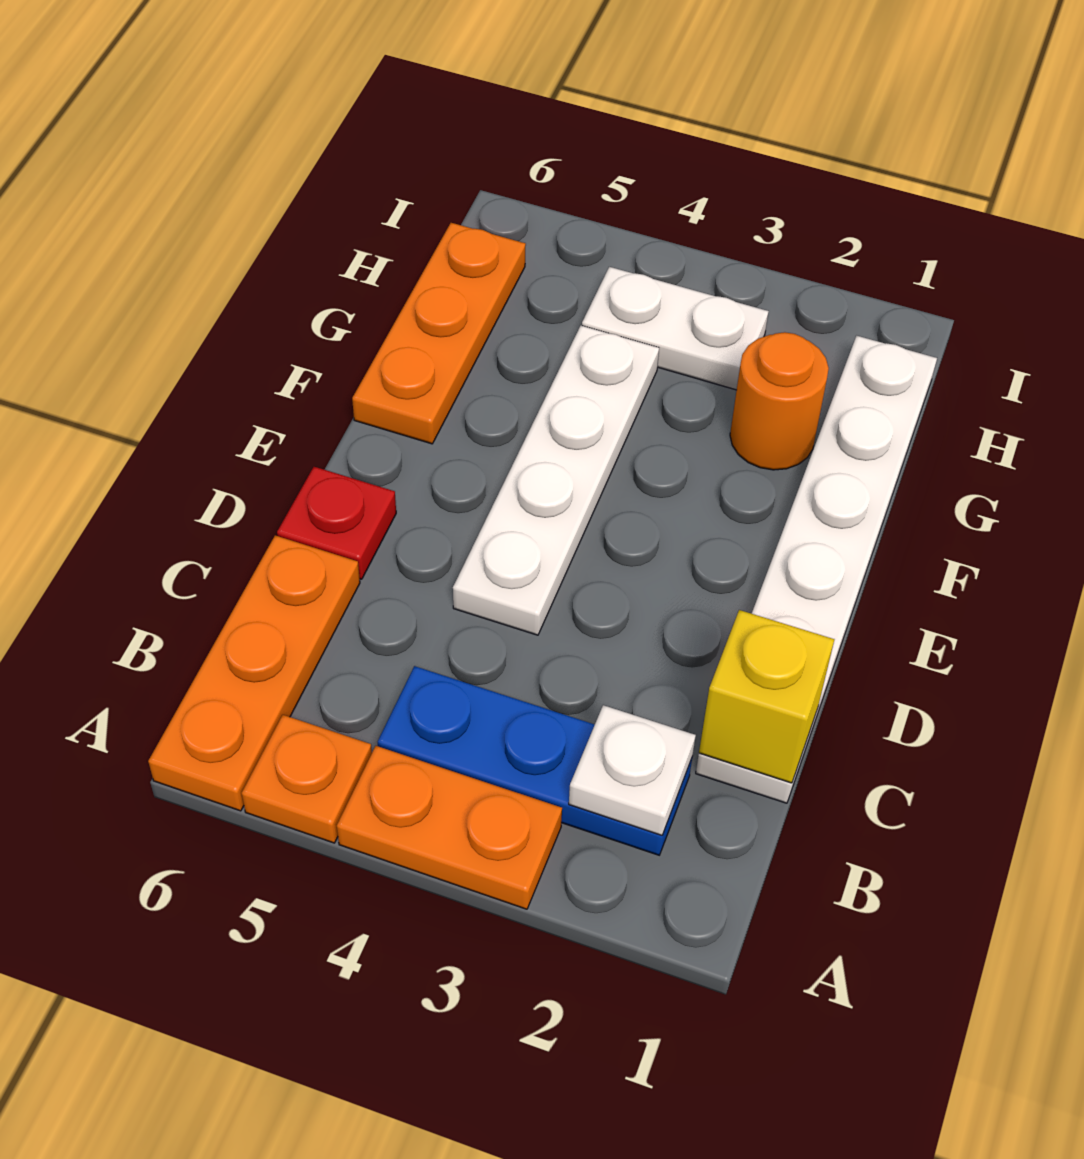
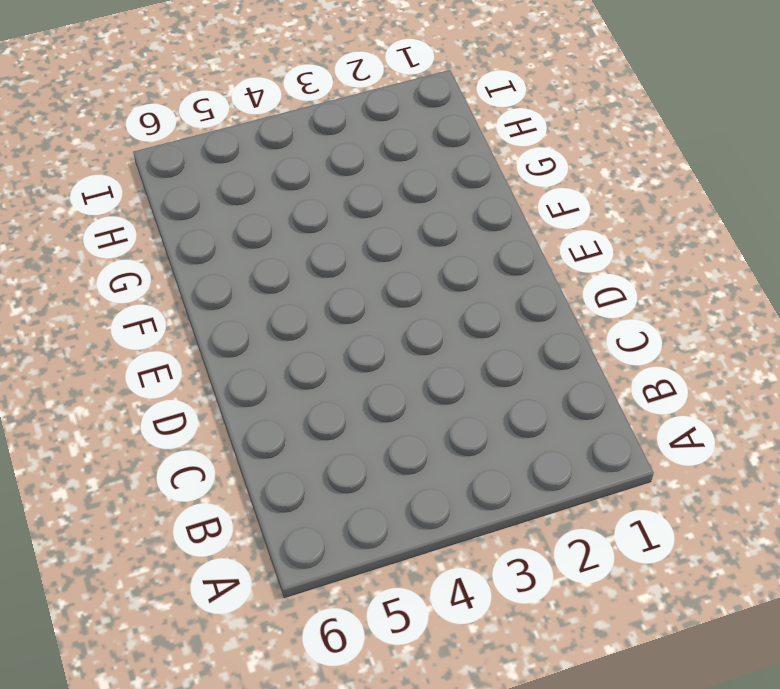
none -> orange plate A3:A4 level 1
none -> orange plate A5 level 1
none -> orange plate A6:C6 level 1

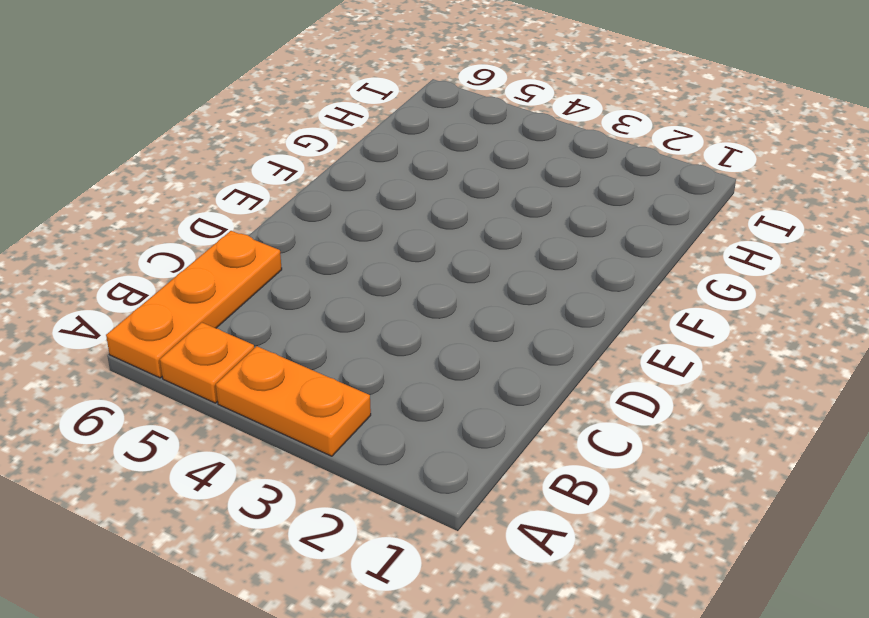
none -> blue plate B2:B4 level 1
none -> white plate C1:H1 level 1
none -> white plate D4:G4 level 1

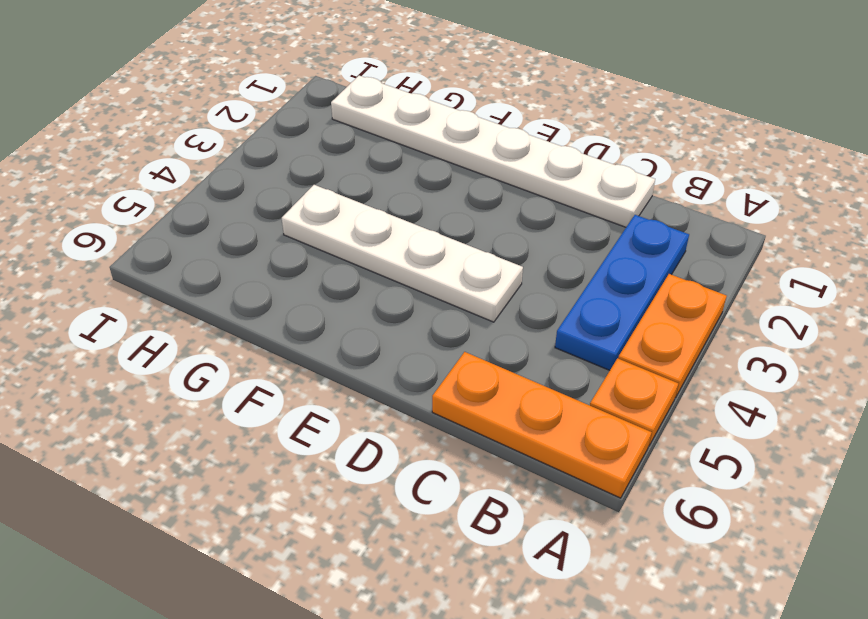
none -> red plate D6 level 1
none -> orange plate F6:H6 level 1
none -> orange round brick G2 level 1

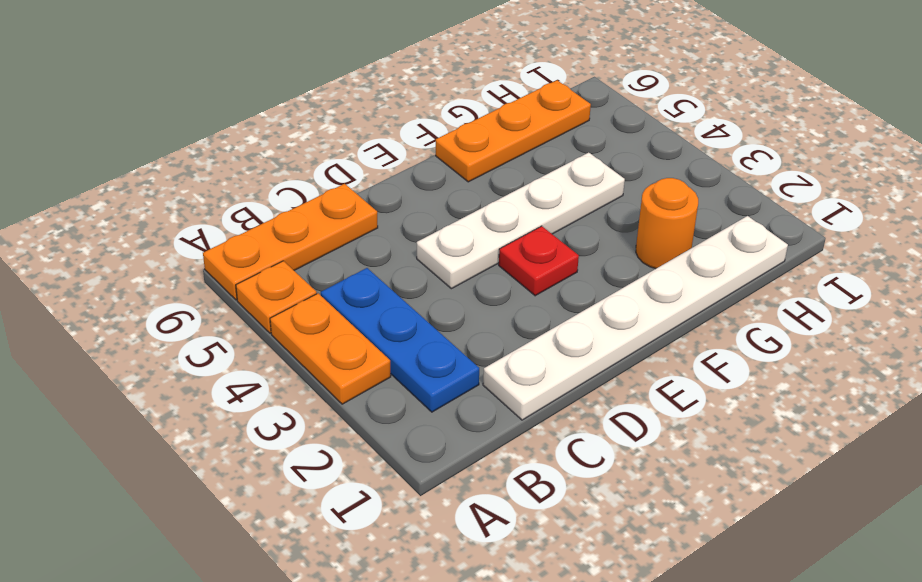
red plate E3 level 1 -> red plate D6 level 1
none -> white plate H3:H4 level 1
none -> white plate B2 level 2
none -> yellow brick C1 level 2

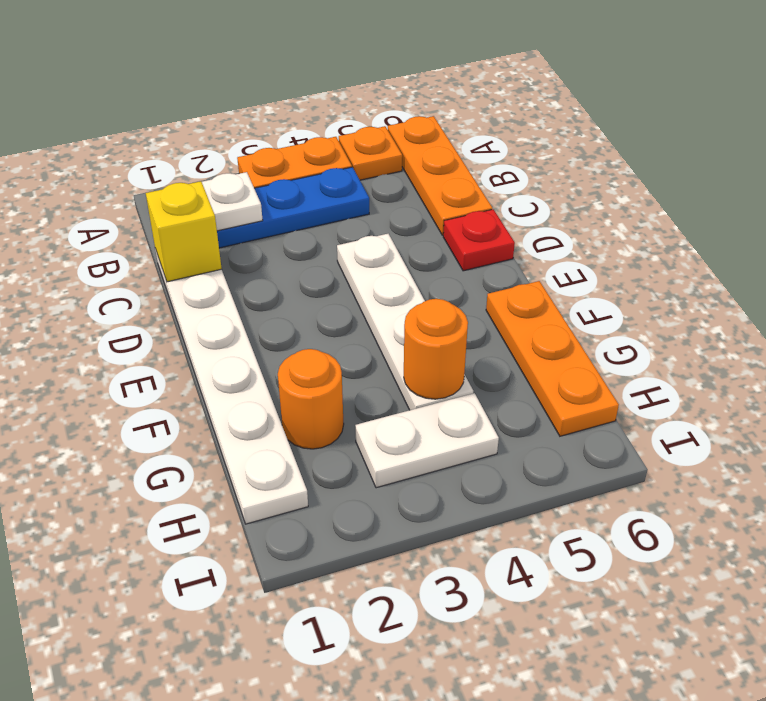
orange round brick G4 level 2 -> none

